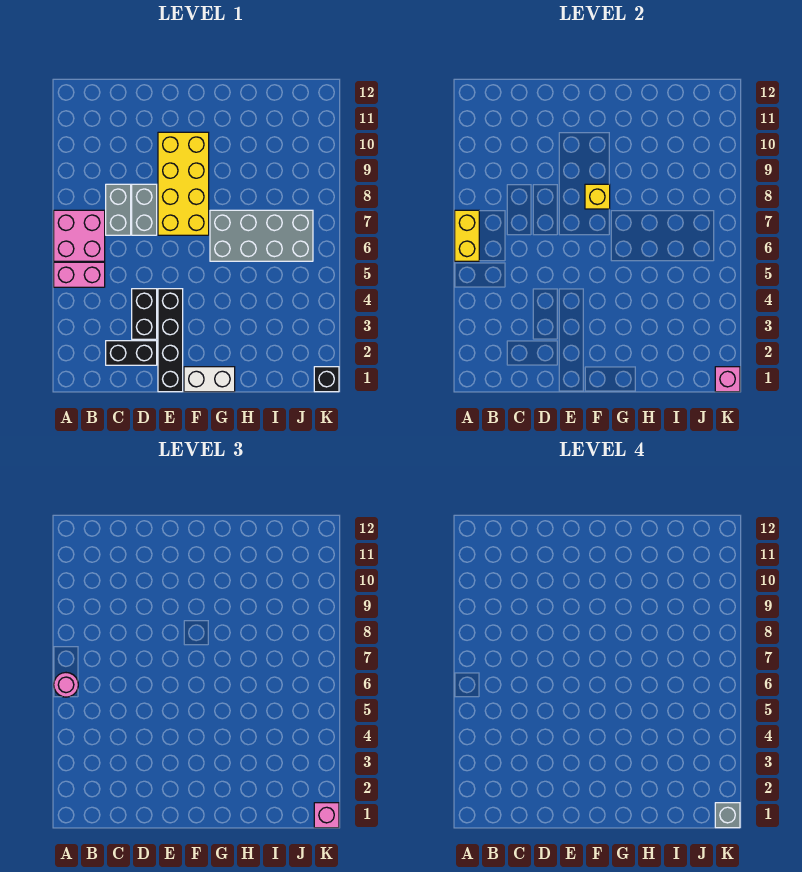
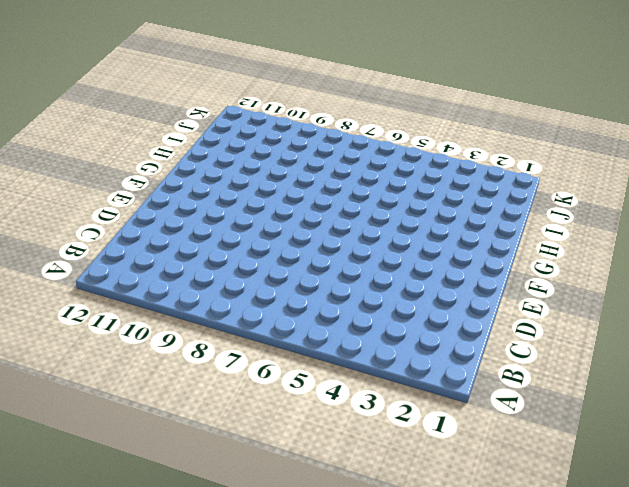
none -> pink brick A5:B5 level 1
none -> pink brick A6:B7 level 1
none -> black brick C2:D2 level 1

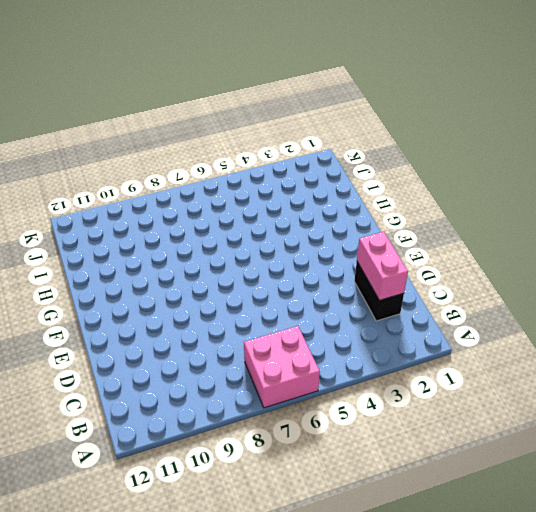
pink brick C2:D2 level 2 -> pink brick A5:B5 level 1
none -> grey brick C7:C8 level 1
none -> black brick D3:D4 level 1
none -> grey brick D7:D8 level 1

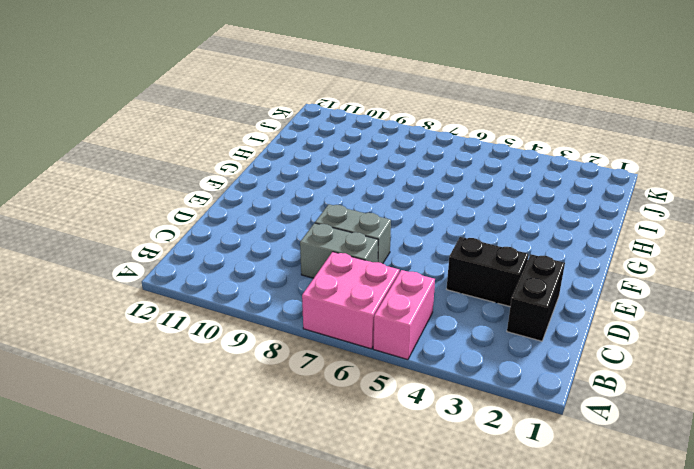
none -> black brick E1:E4 level 1
none -> yellow brick E7:F10 level 1
none -> white brick F1:G1 level 1

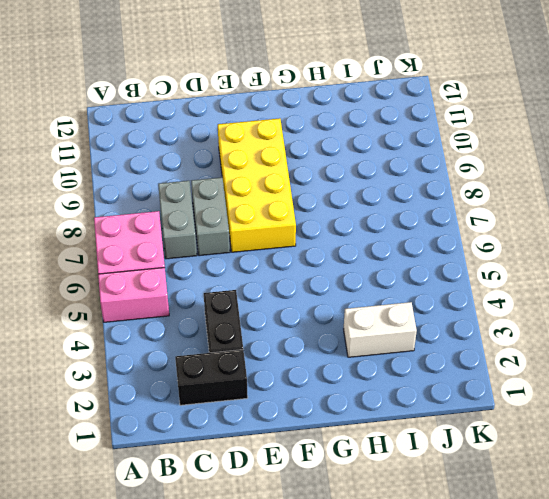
white brick H3:I3 level 1 -> white brick F1:G1 level 1
none -> black brick E1:E4 level 1
none -> grey brick G6:J7 level 1
none -> black brick K1 level 1

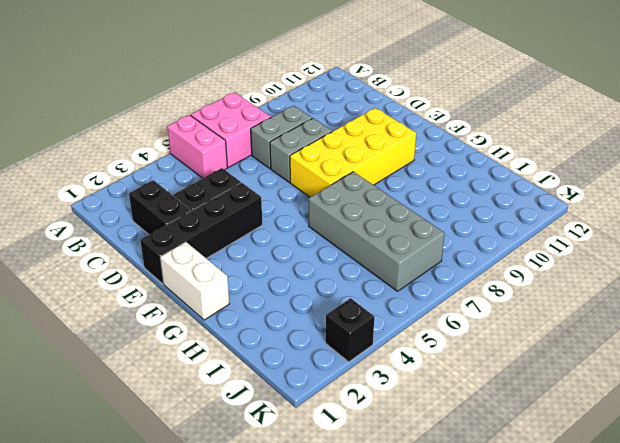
black brick K3 level 1 -> black brick K1 level 1
none -> yellow brick A6:A7 level 2
none -> yellow brick F8 level 2
none -> pink brick K1 level 2

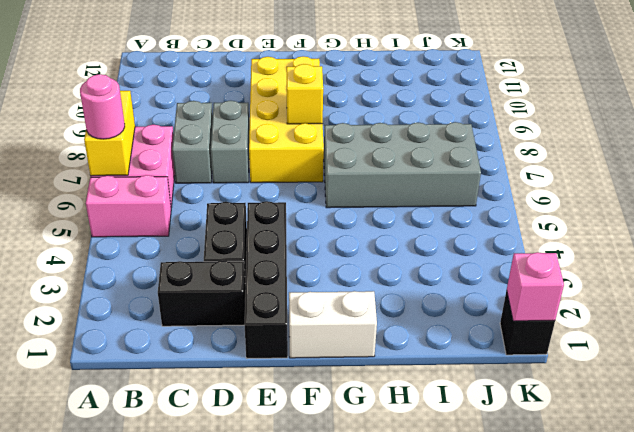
none -> pink brick K1 level 3
none -> grey brick K1 level 4

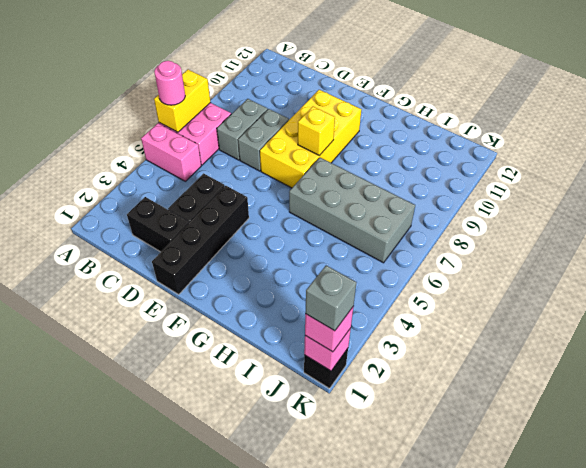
none -> white brick F1:G1 level 1

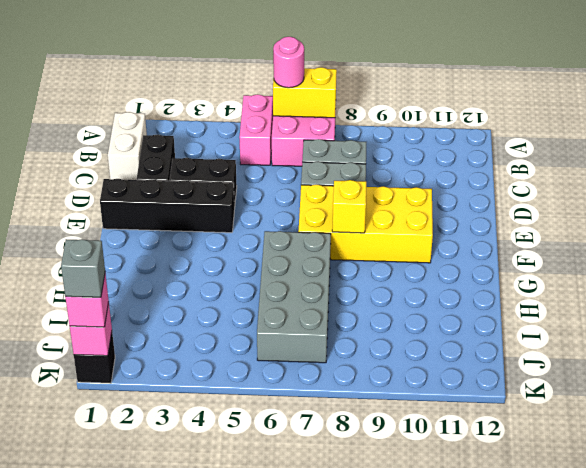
white brick B1:C1 level 1 -> white brick F1:G1 level 1

